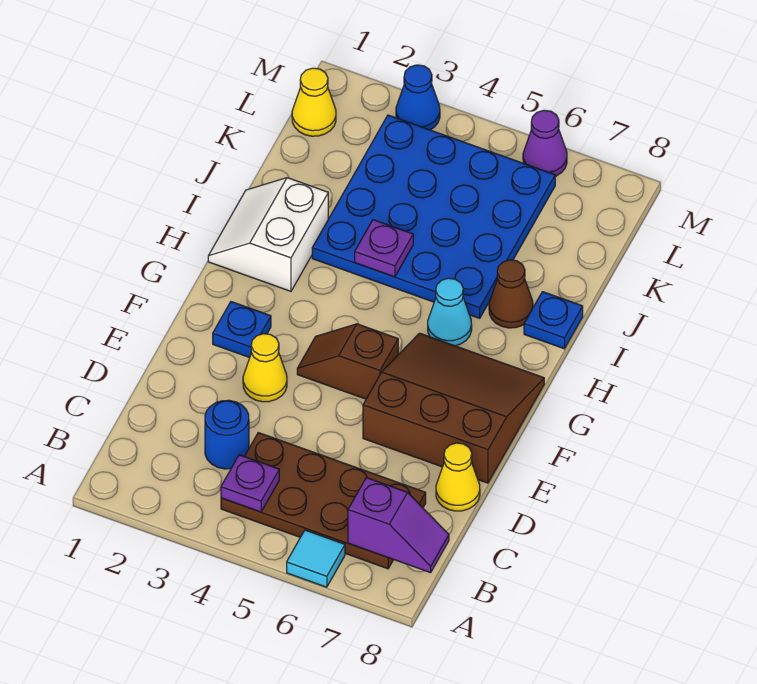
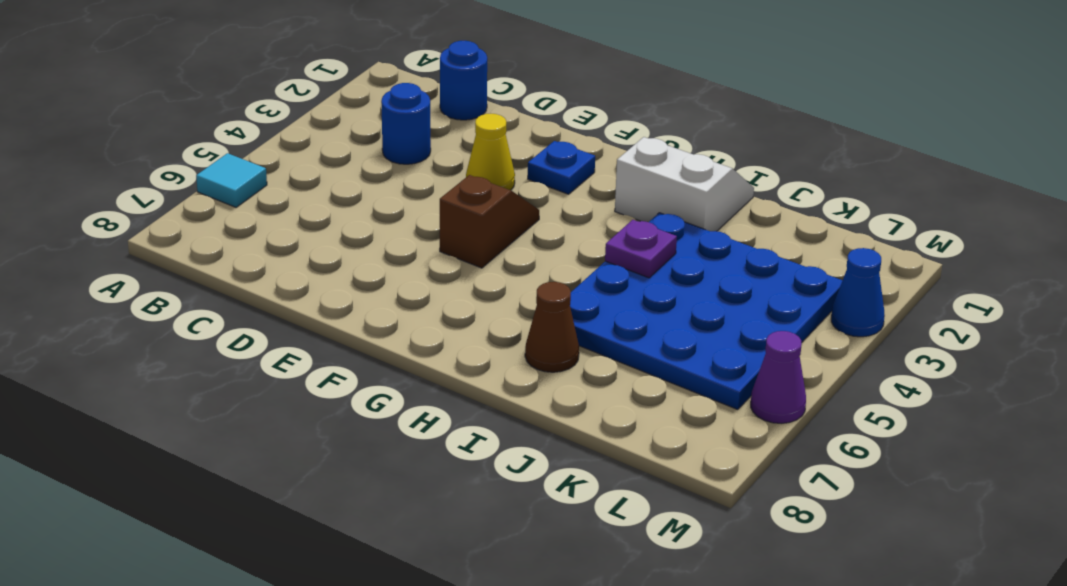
blue round brick C1 level 1 -> none
none -> brown plate B4:C7 level 1
none -> yellow cone D8 level 1
none -> brown slope E6:G8 level 1 top E

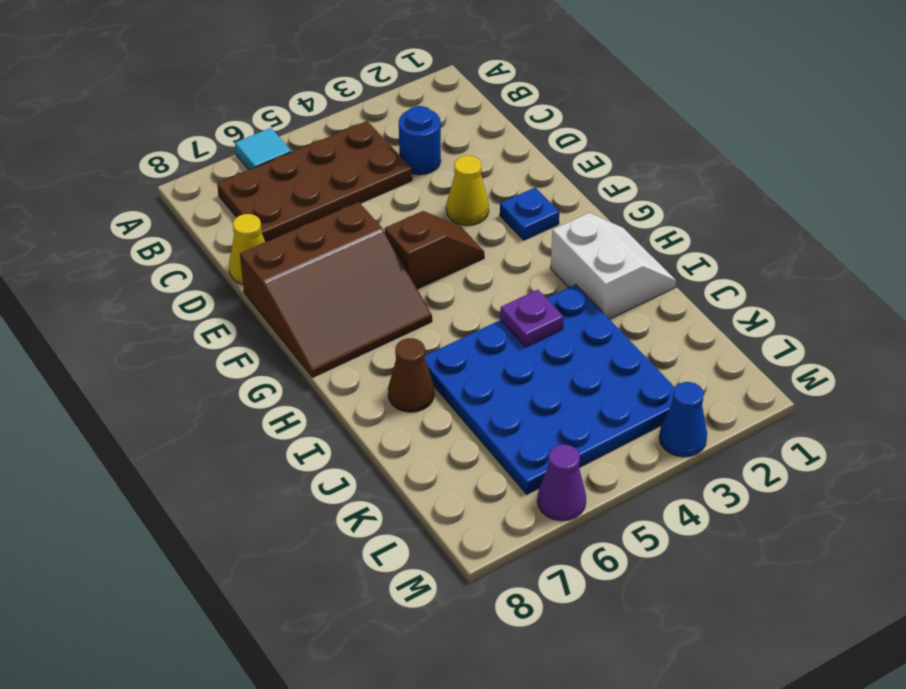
none -> cyan cone H6 level 1
none -> blue plate I8 level 1
none -> yellow cone L1 level 1

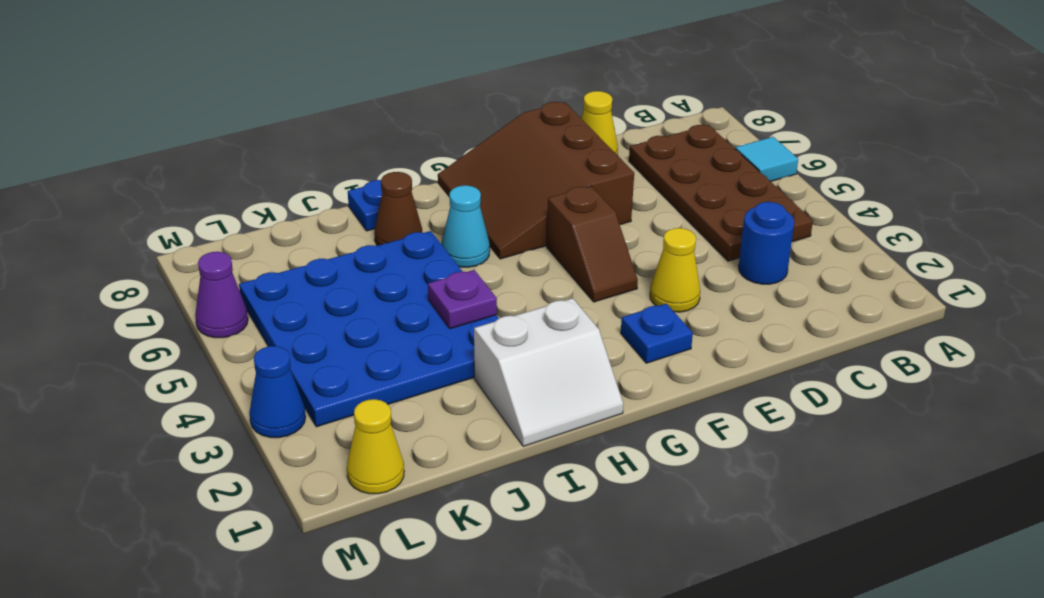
none -> purple plate B4 level 2
none -> purple slope B7:B8 level 2 top 7

